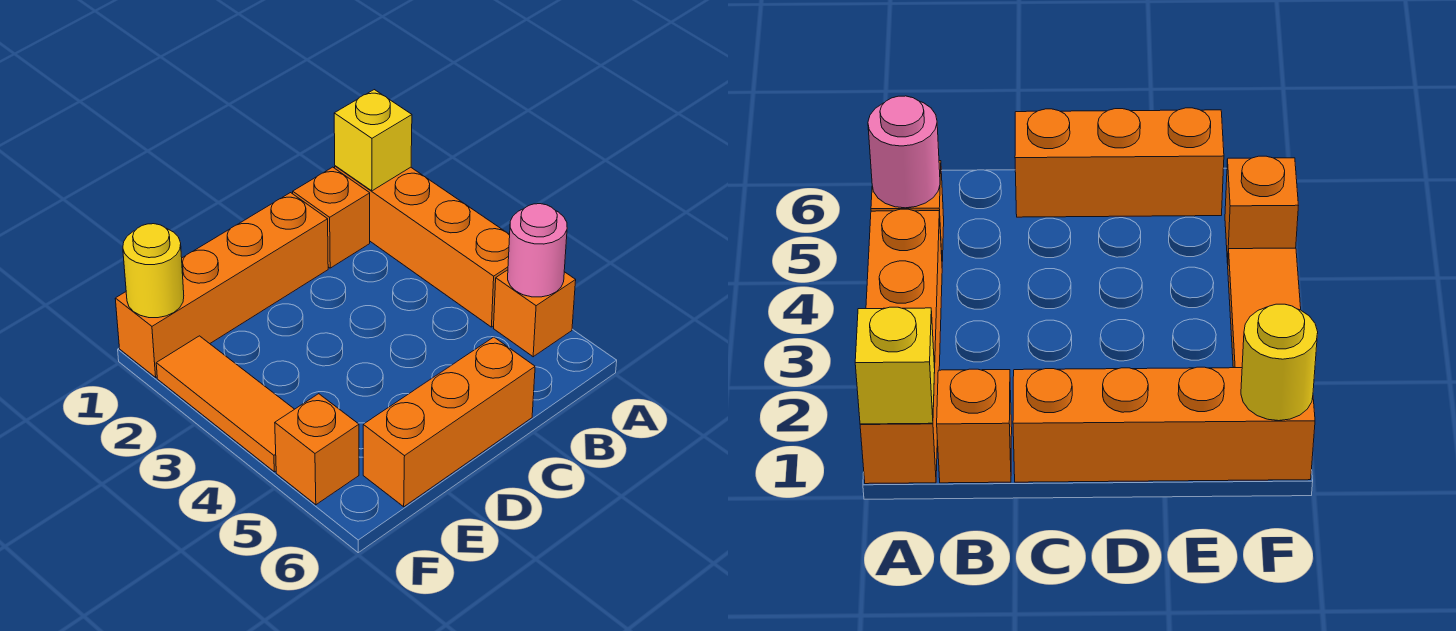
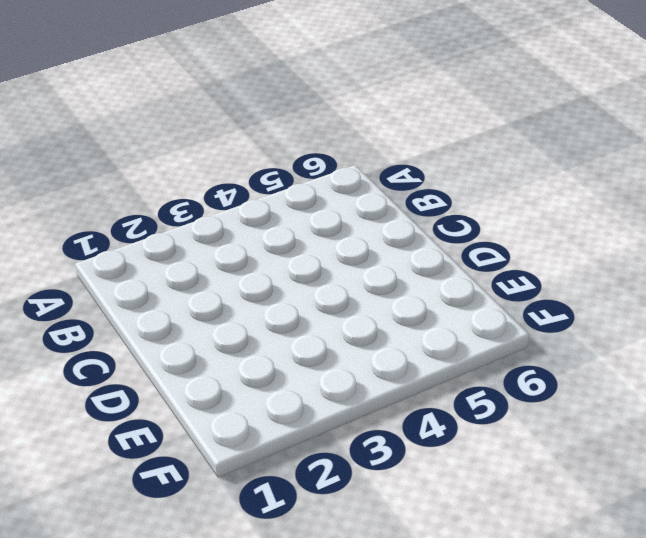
none -> orange brick A1:A4 level 1
none -> orange brick A5 level 1

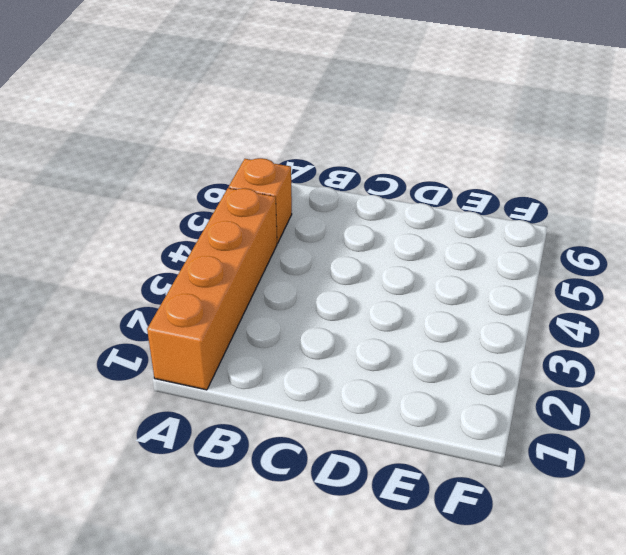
none -> orange brick B1 level 1
none -> orange brick C1:F1 level 1

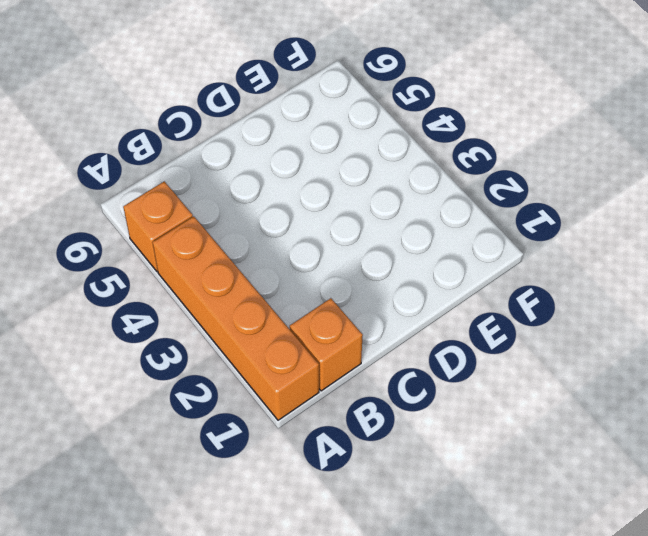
none -> orange brick C1:F1 level 1
none -> orange brick C6:E6 level 1

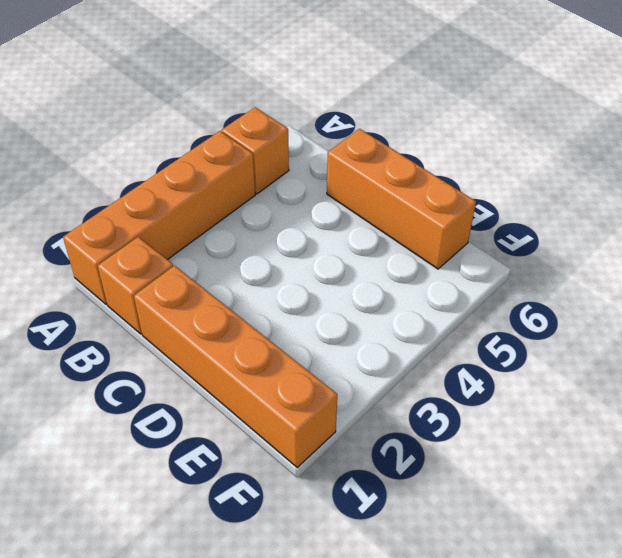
none -> orange tile F2:F4 level 1
none -> orange brick F5 level 1

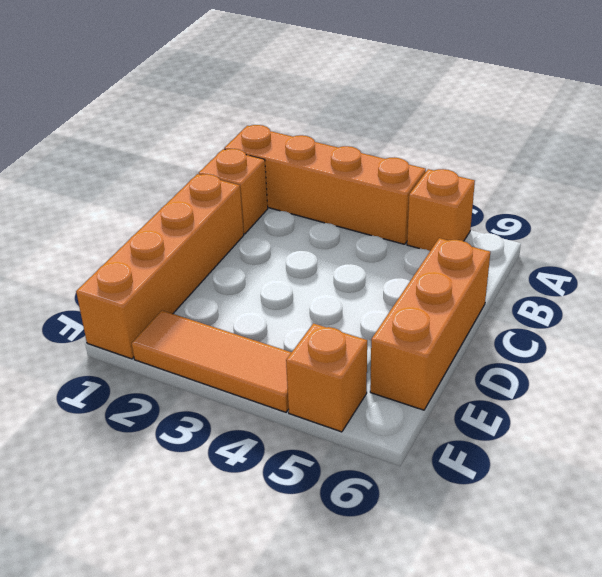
none -> yellow brick A1 level 2
none -> pink round brick A5 level 2

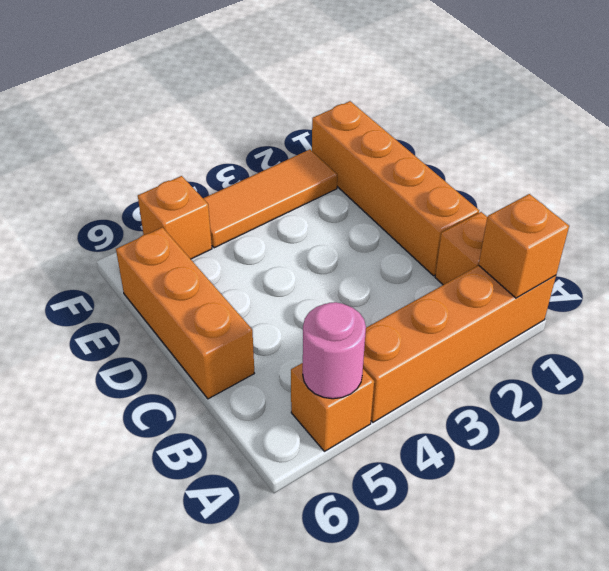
orange brick A1 level 2 -> yellow brick A1 level 2
none -> yellow round brick F1 level 2

